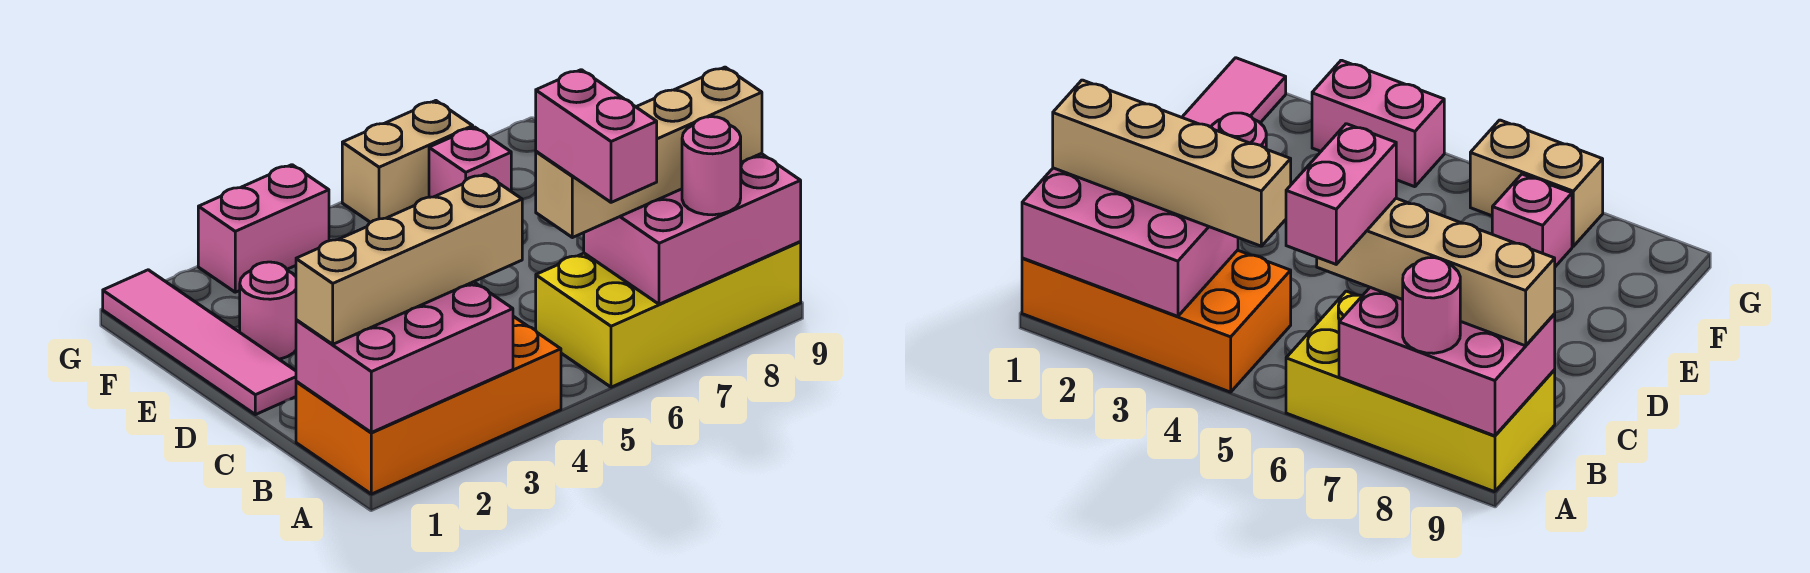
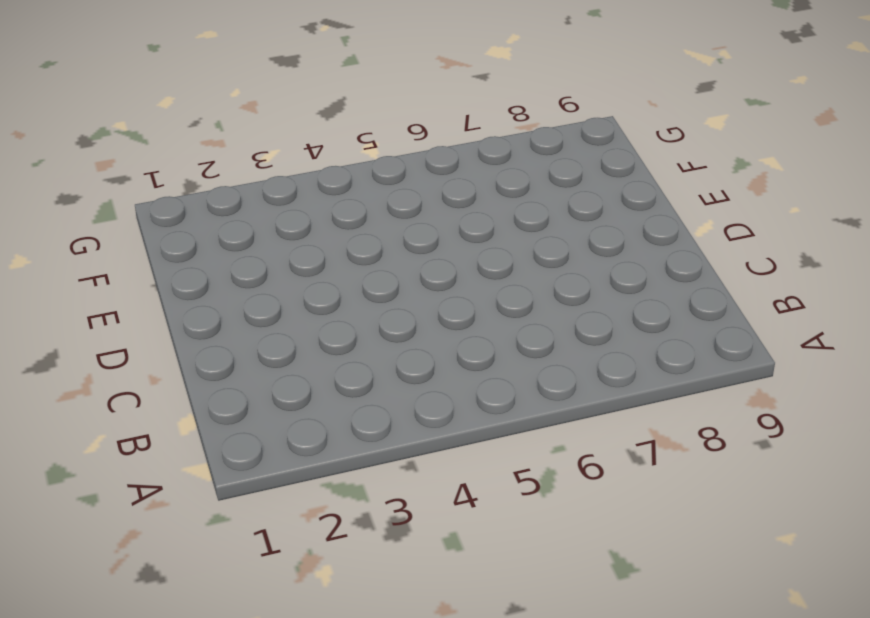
none -> orange brick A1:B4 level 1
none -> yellow brick A6:B9 level 1
none -> pink tile D1:G1 level 1

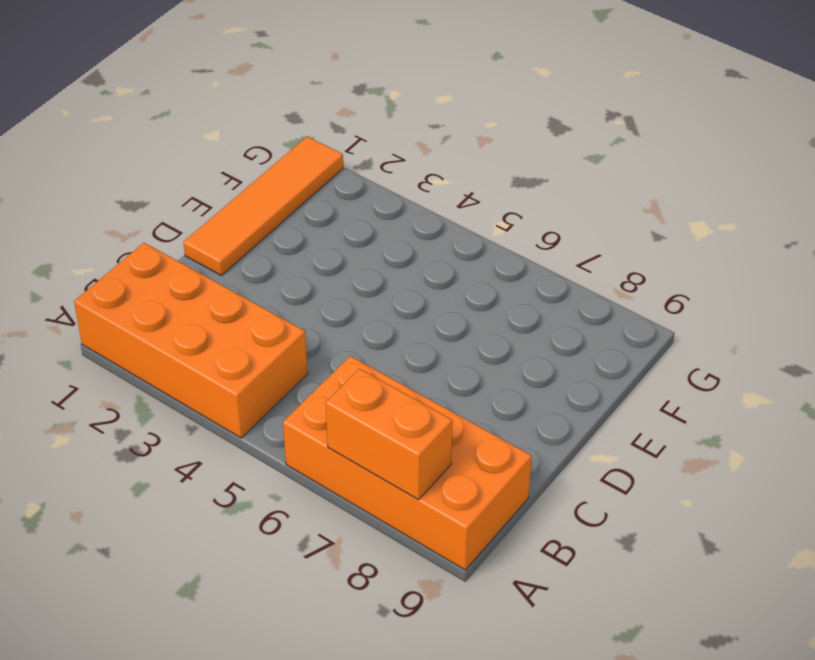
orange brick A6:B9 level 1 -> yellow brick A6:B9 level 1
orange brick A7:A8 level 2 -> pink brick A7:B9 level 2
orange tile D1:G1 level 1 -> pink tile D1:G1 level 1
none -> pink round brick E2 level 1
none -> pink brick F7 level 1
none -> pink brick G3:G4 level 1

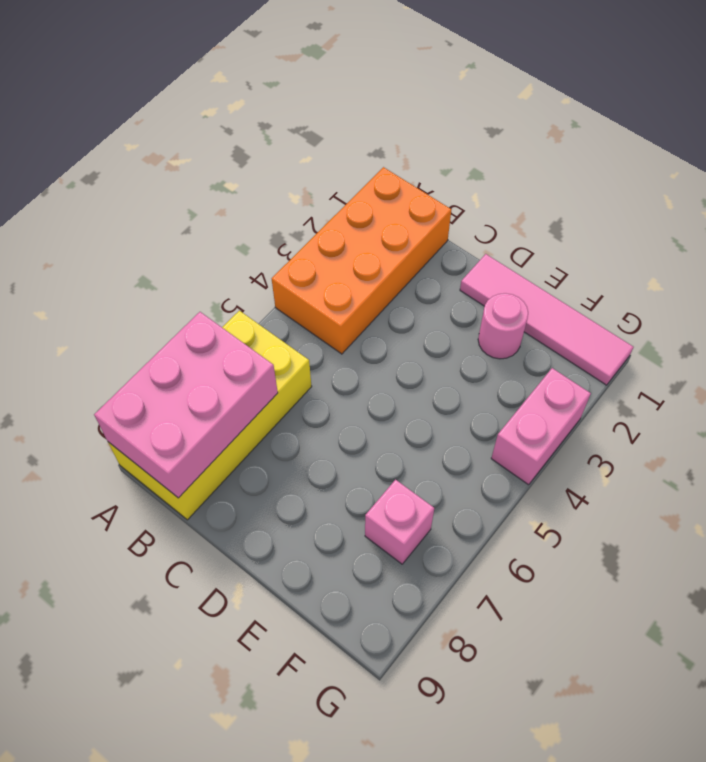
none -> tan brick G6:G7 level 1
none -> pink brick A1:B3 level 2
none -> pink round brick A8 level 3

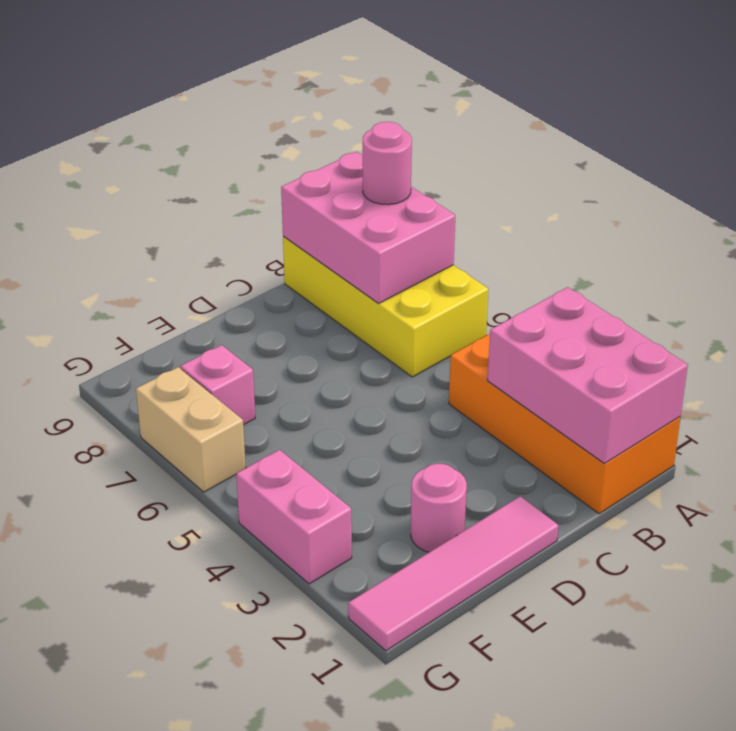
none -> tan brick B1:B4 level 3
none -> tan brick B6:B9 level 3
none -> pink brick A6:B6 level 4

